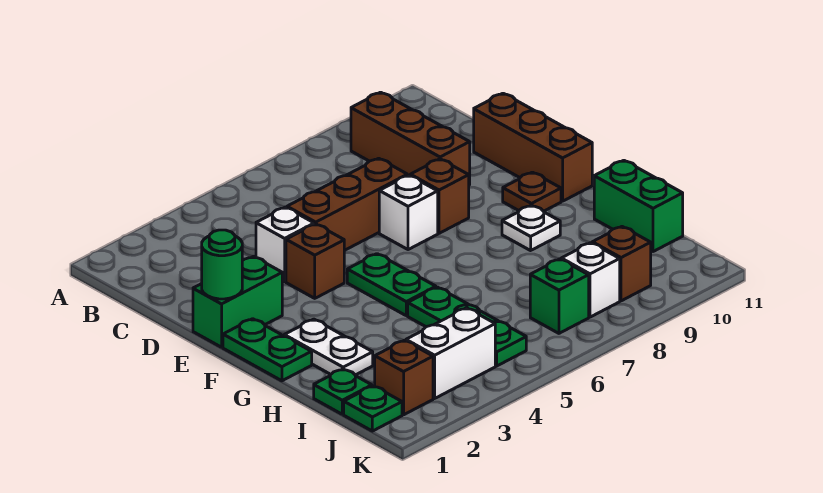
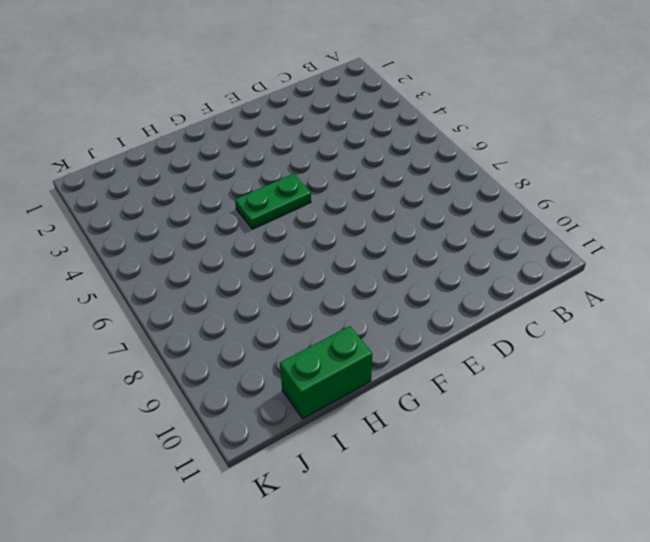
none -> brown brick B9:D9 level 1
none -> white brick D4 level 1
none -> brown brick D5:D7 level 1

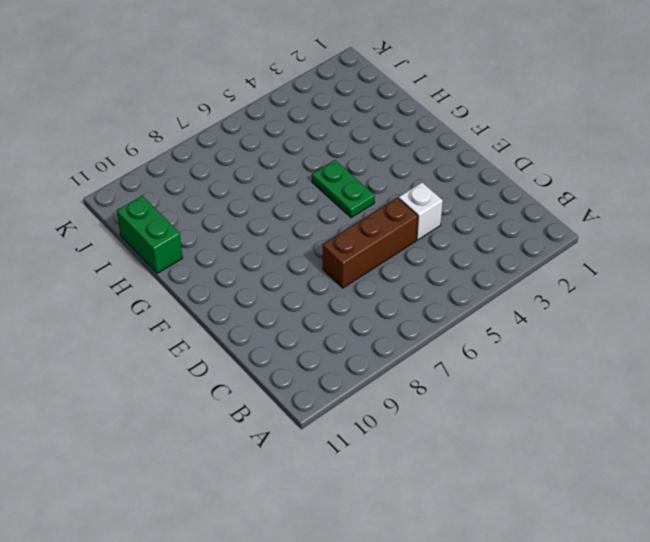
none -> brown brick B9:D9 level 1
none -> brown brick D11:F11 level 1
none -> green brick E1:E2 level 1

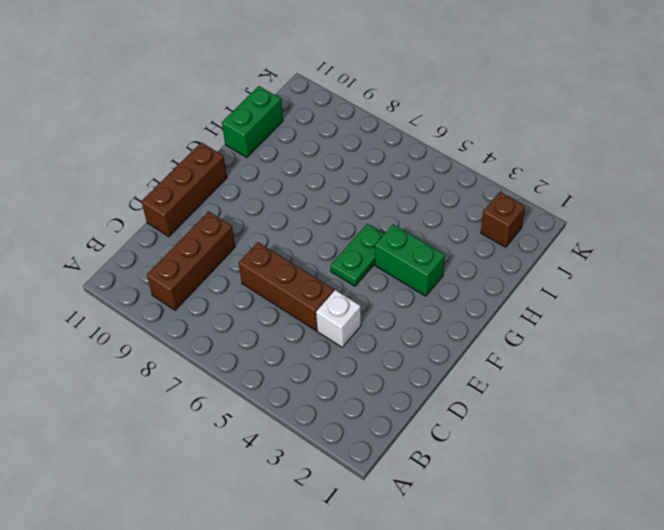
green brick G3:G4 level 1 -> green brick E1:E2 level 1
none -> brown brick E4 level 1
none -> white brick E7 level 1
none -> brown brick E8 level 1

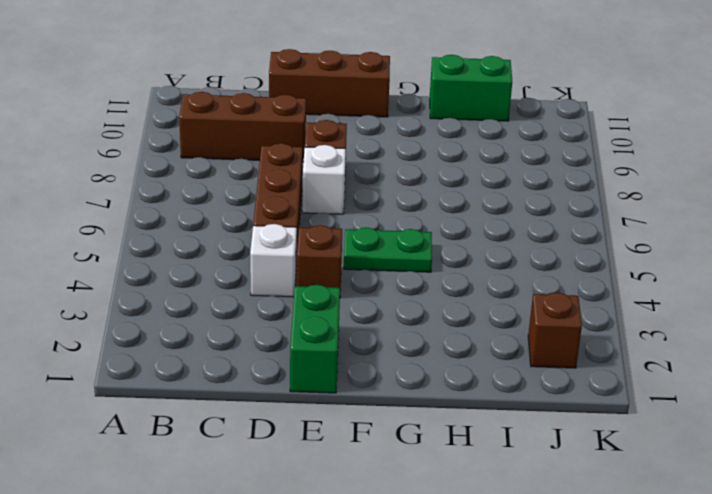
none -> green plate F1:G1 level 1
none -> brown plate F10 level 1
none -> white plate G2:H2 level 1

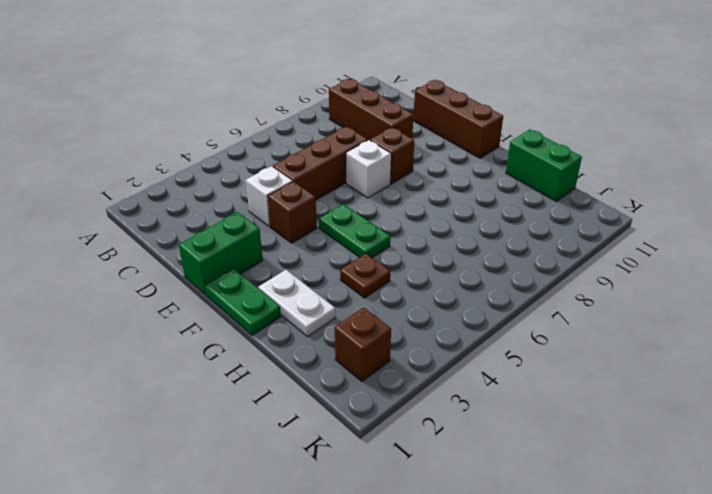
brown plate H4 level 1 -> brown plate F10 level 1
none -> white plate G9 level 1
none -> green plate H5:J5 level 1
none -> green plate I1 level 1

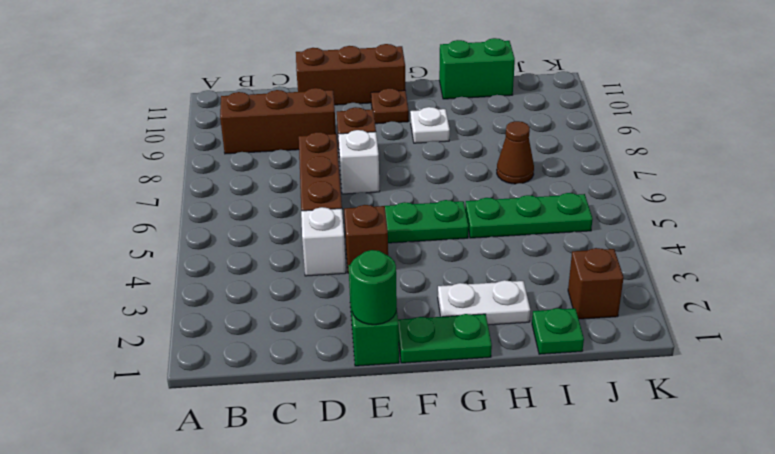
brown cone I7 level 1 -> none
none -> green plate J1 level 1
none -> white brick J3:J4 level 1
none -> green brick J7 level 1

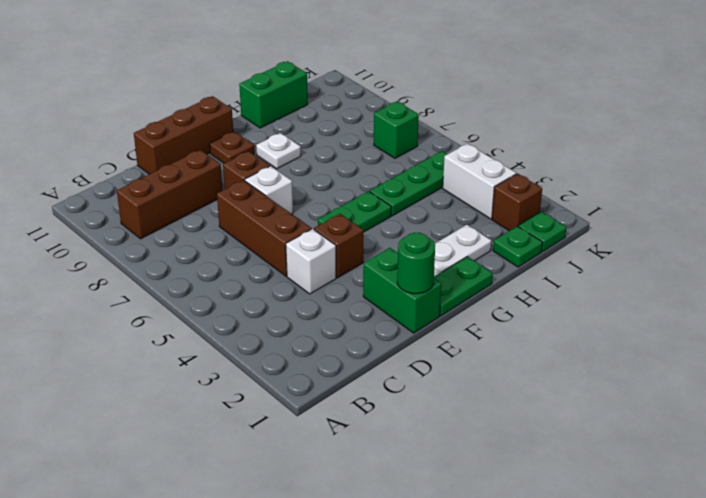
none -> white brick J8 level 1
none -> brown brick J9 level 1

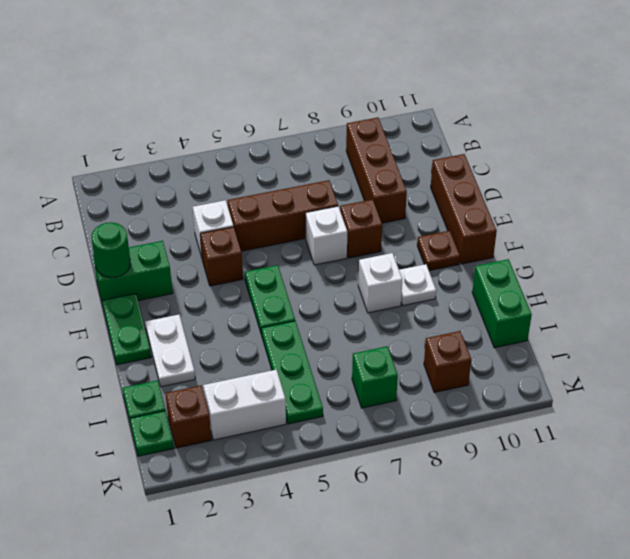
white brick G8 level 1 -> white brick J8 level 1

